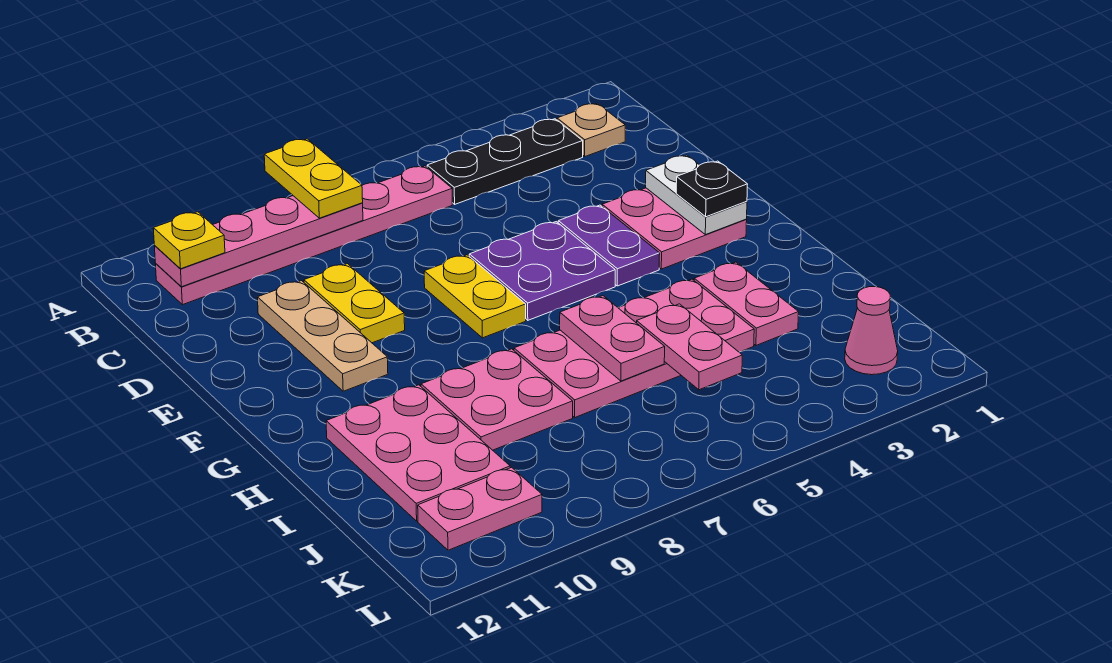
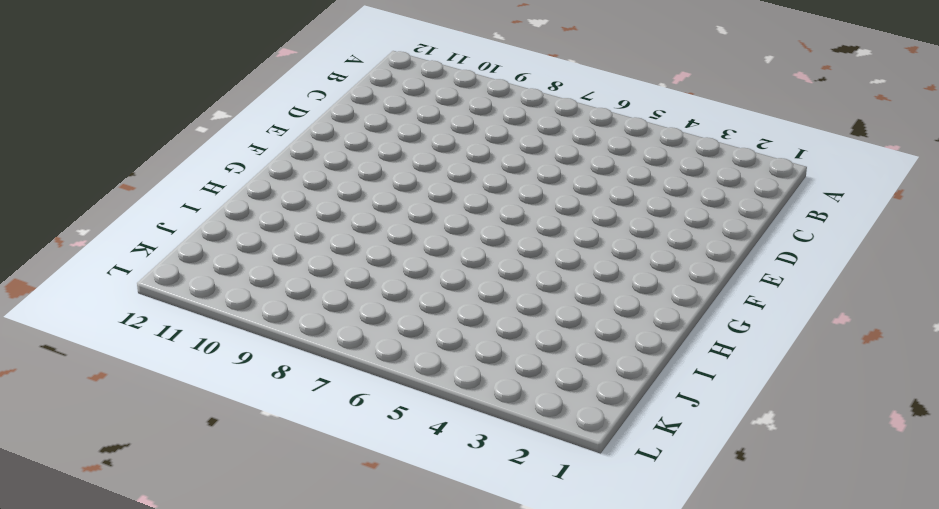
none -> tan plate B2 level 1
none -> black plate B3:B5 level 1
none -> pink plate B6:B11 level 1

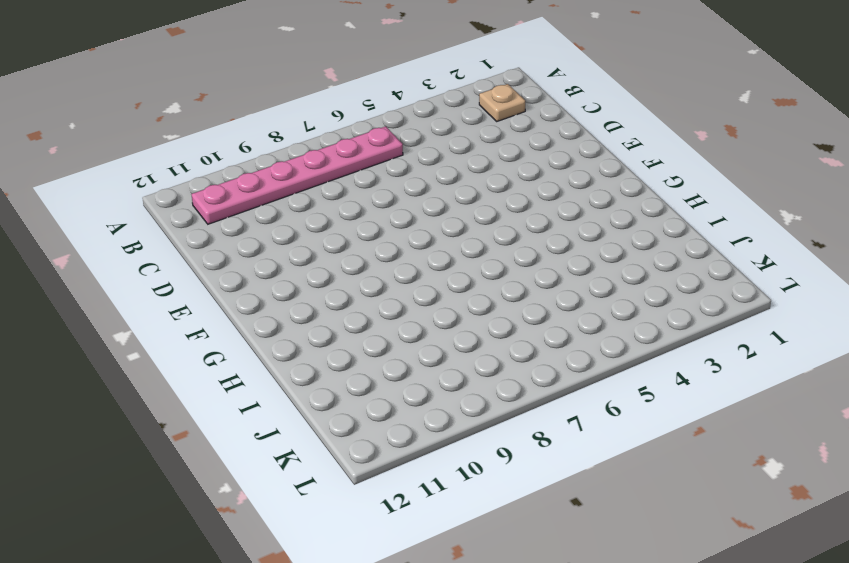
none -> black plate B3:B5 level 1
none -> yellow plate D9:E9 level 1
none -> tan plate D10:F10 level 1

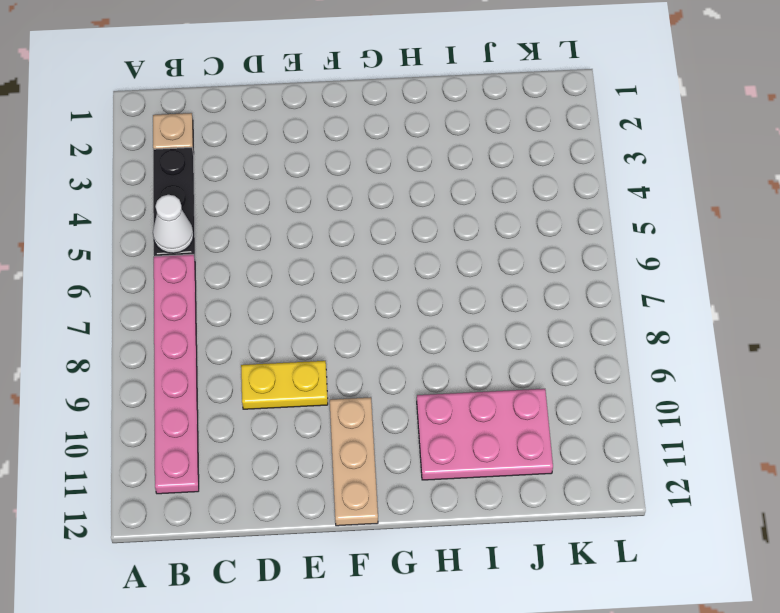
white cone B5 level 2 -> none
tan plate F10:F12 level 1 -> tan plate D10:F10 level 1
none -> pink plate E2:F3 level 1
none -> purple plate E4:F4 level 1
none -> purple plate E5:F6 level 1

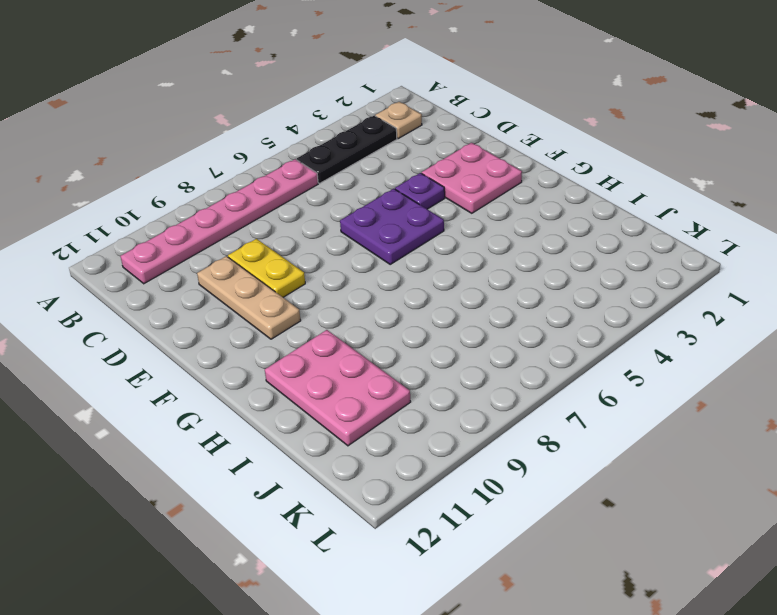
purple plate E4 level 1 -> purple plate E4:F4 level 1
none -> yellow plate E7:F7 level 1
none -> pink plate H3:I3 level 1
none -> pink plate H4:I7 level 1

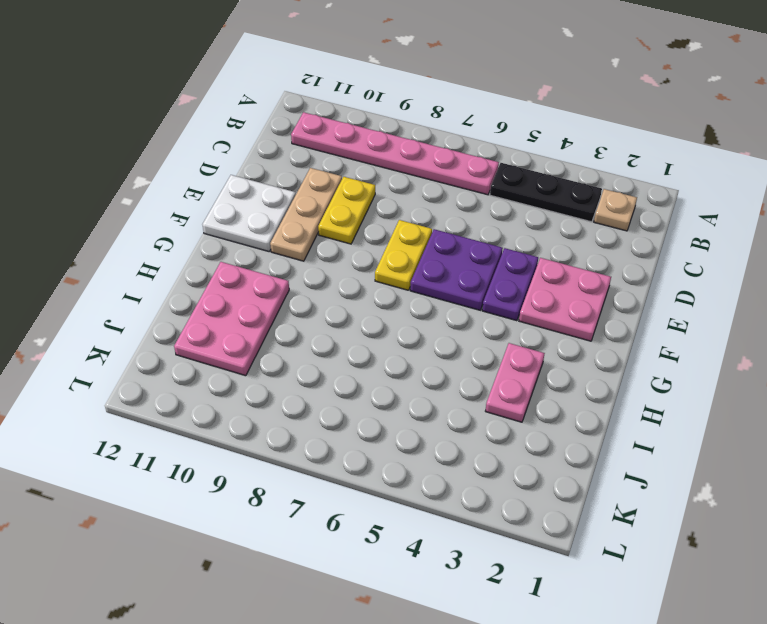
white plate E11:F12 level 1 -> none
none -> pink plate H4:I7 level 1
none -> pink plate H8:I9 level 1
none -> pink cone K2 level 1

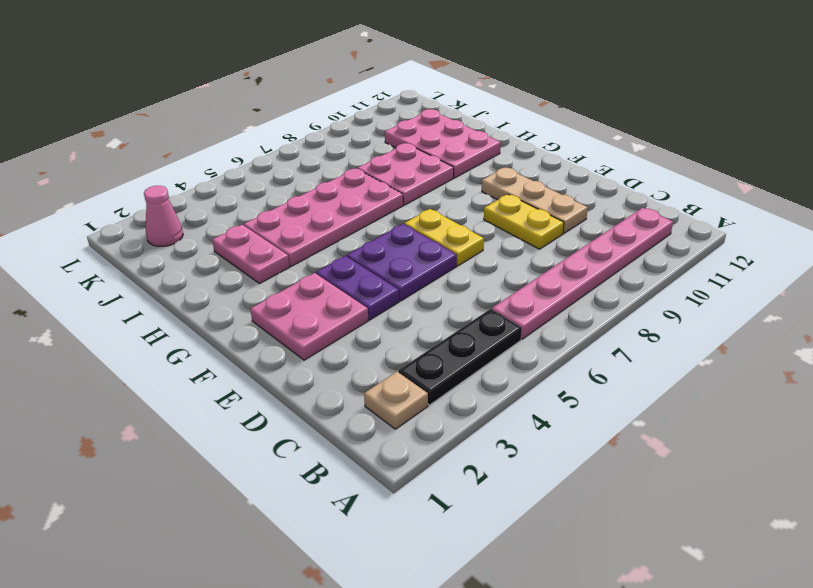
none -> pink plate K10:K11 level 1
none -> pink plate B8:B11 level 2
none -> white plate E2:F2 level 2

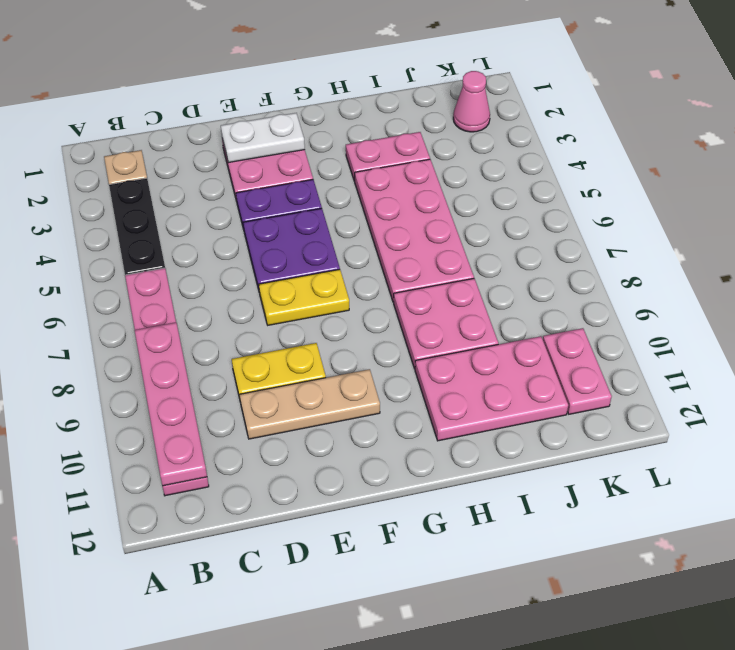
none -> pink plate H6:I6 level 2
none -> pink plate I5:J5 level 2
none -> yellow plate A8:B8 level 3

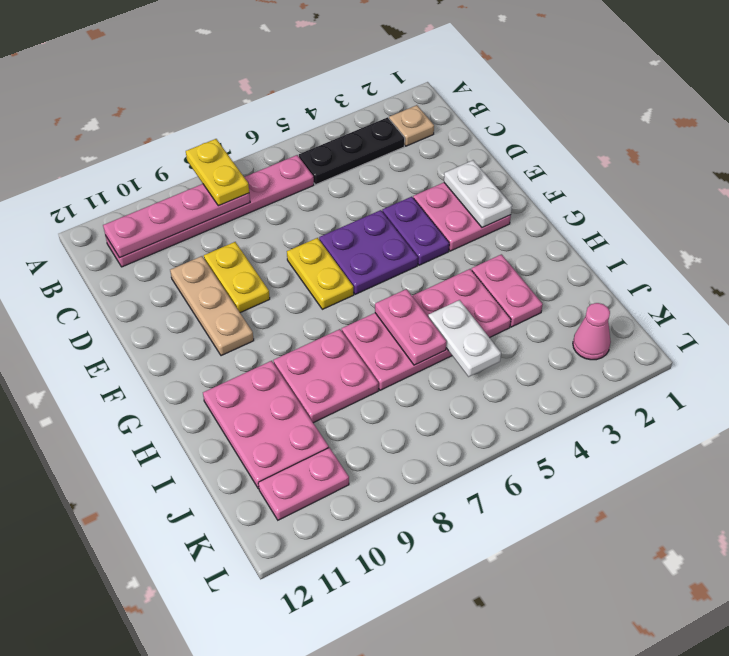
white plate I5:J5 level 2 -> pink plate I5:J5 level 2
none -> yellow plate B11 level 3
none -> black plate F2 level 3

